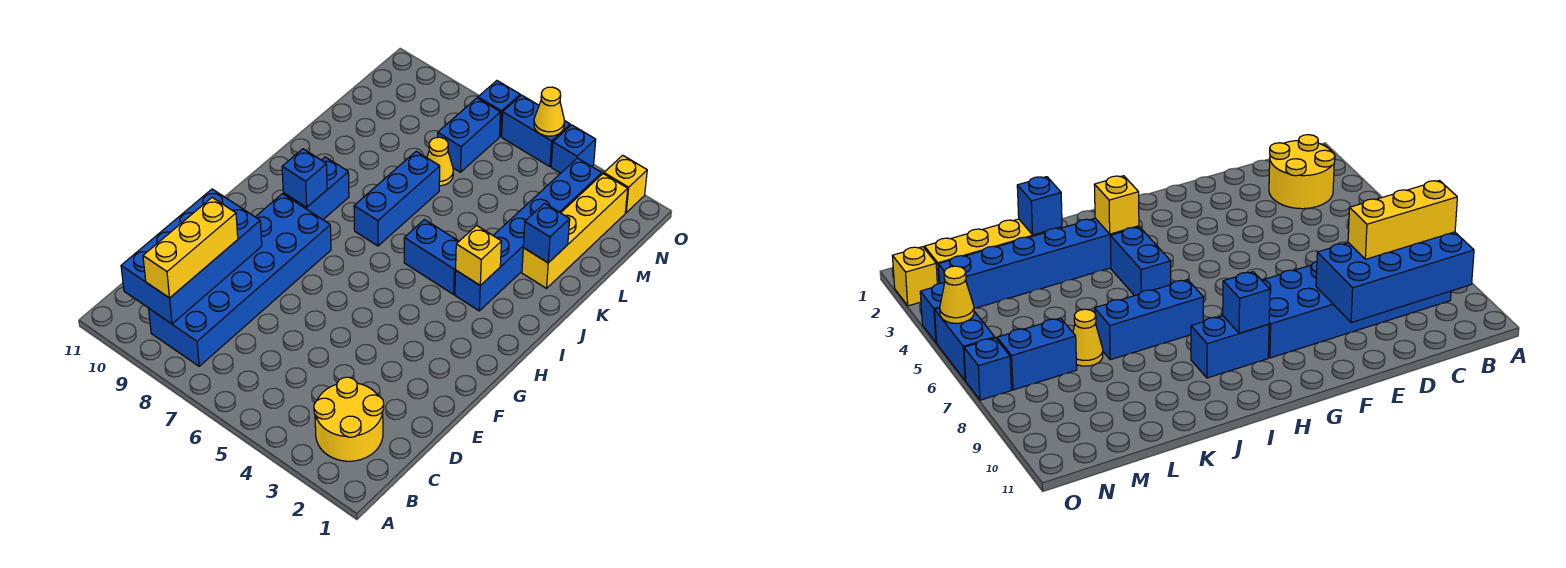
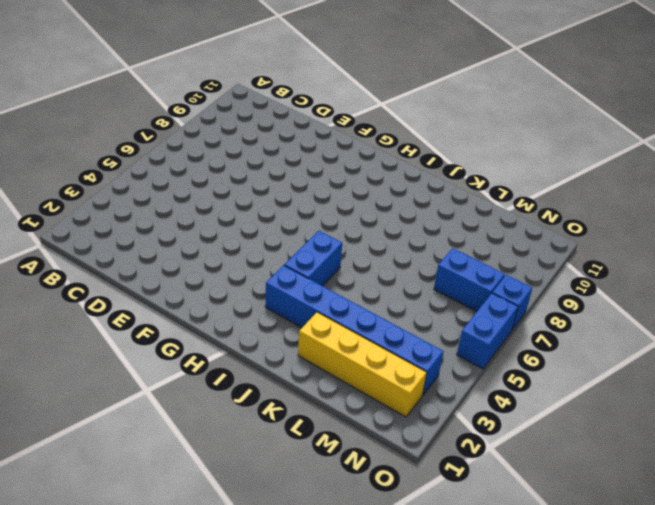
none -> yellow round brick B2:C3 level 1
none -> blue brick B8:G9 level 1
none -> blue brick H9:I9 level 1

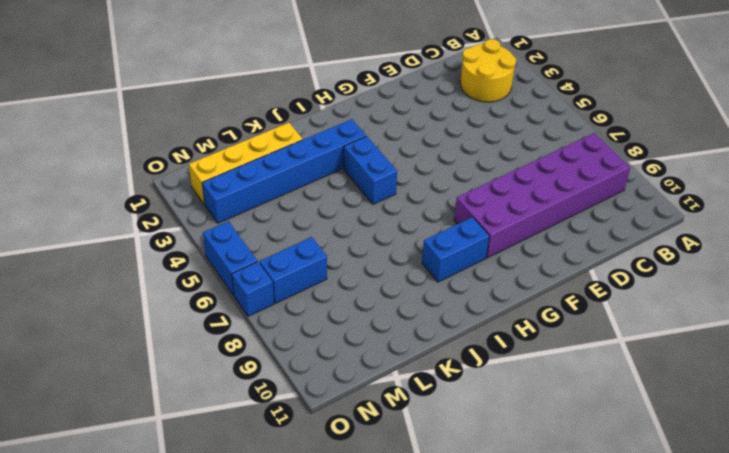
purple brick B8:G9 level 1 -> blue brick B8:G9 level 1
none -> blue brick I7:K7 level 1
none -> yellow cone L7 level 1
none -> yellow brick O2 level 1

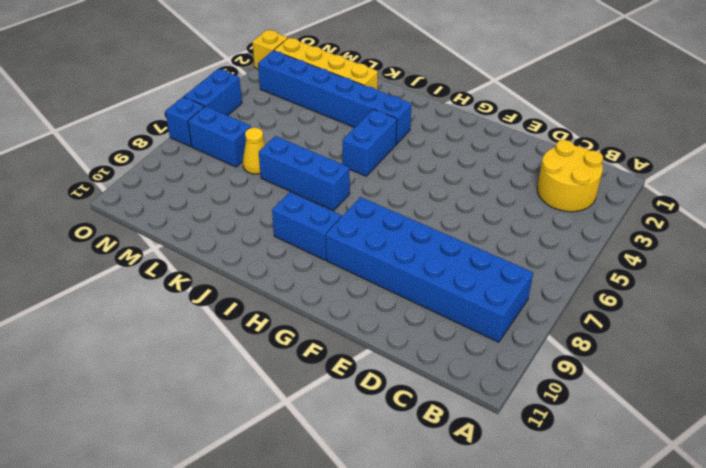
none -> blue brick O4 level 1
none -> blue brick B9:E10 level 2
none -> blue brick H9 level 2

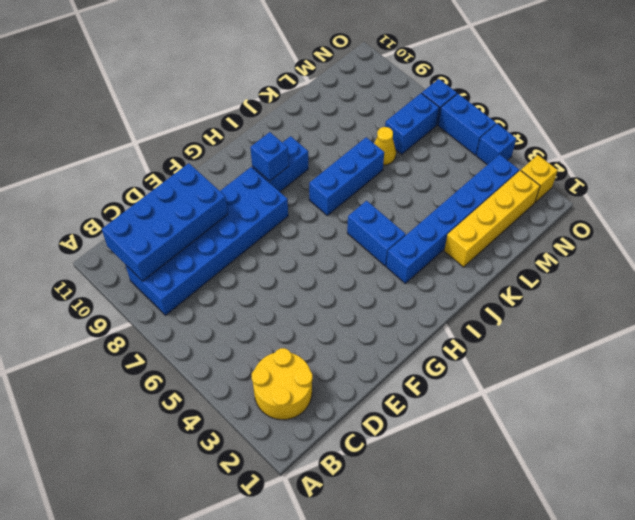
none -> yellow brick I3 level 2
none -> blue brick K2 level 2
none -> yellow cone O5 level 2

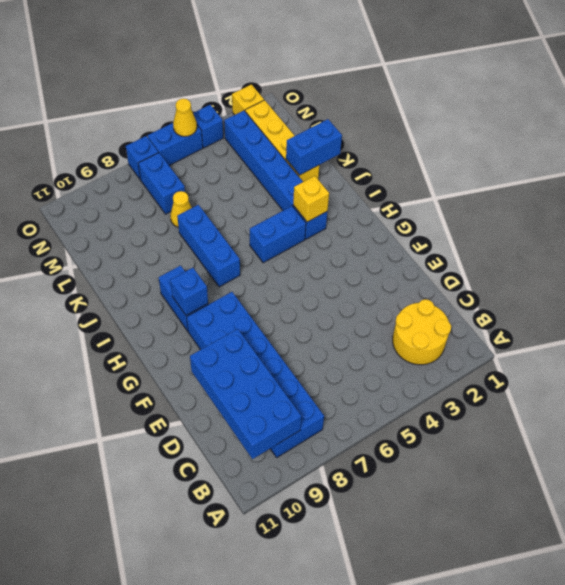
blue brick K1:K2 level 2 -> blue brick K2 level 2
none -> yellow brick B9:D9 level 3

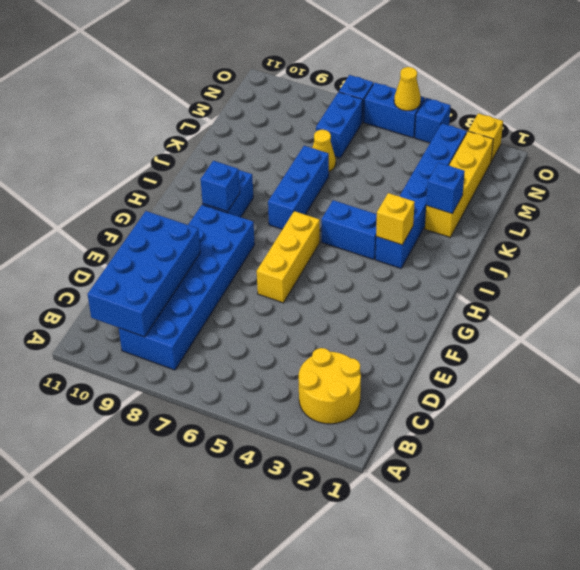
yellow brick F6:H6 level 1 -> yellow brick B9:D9 level 3

